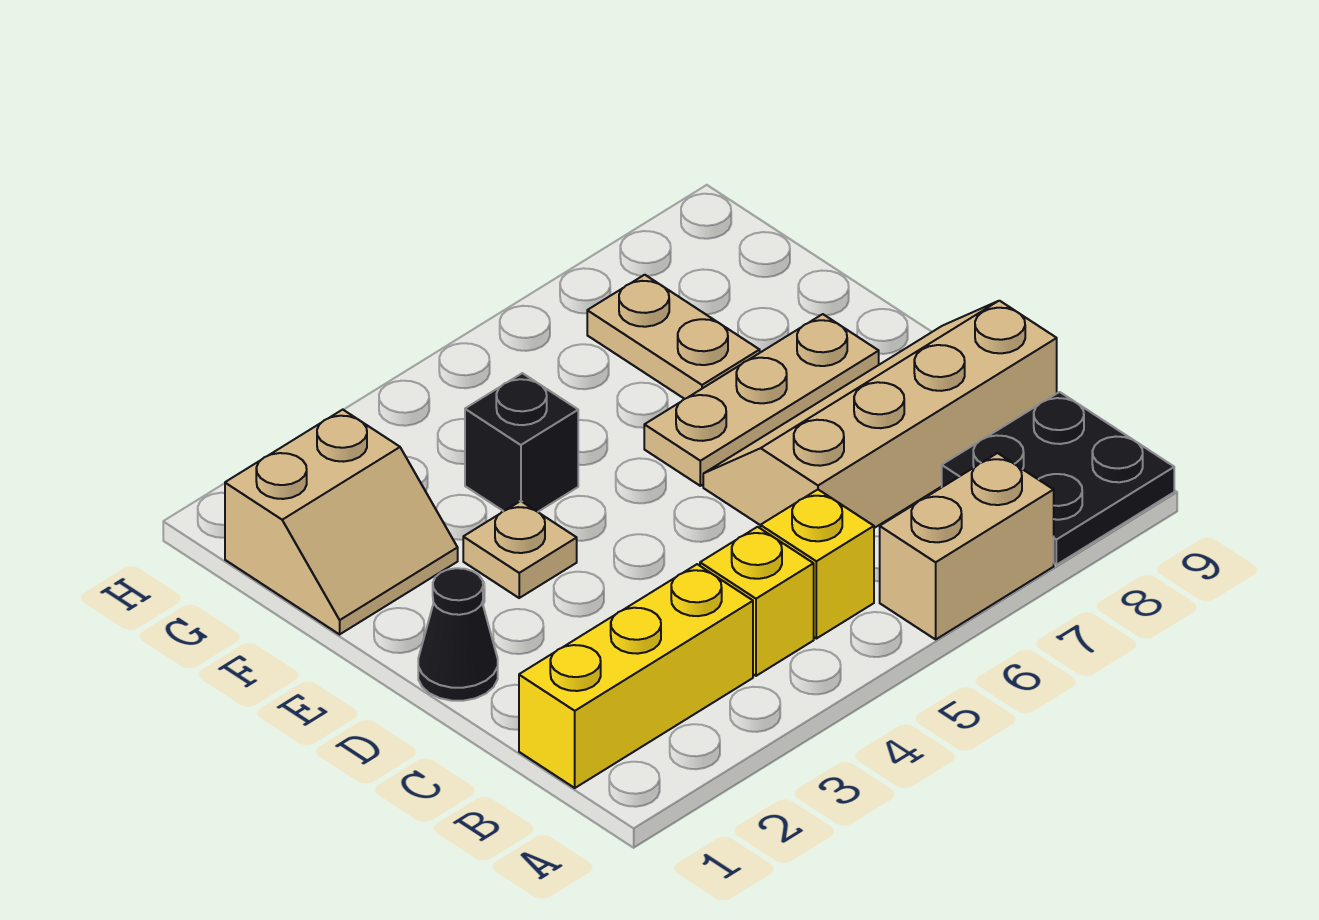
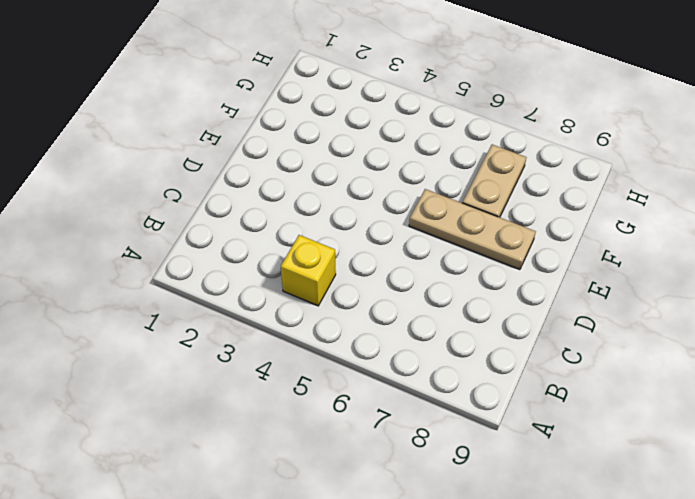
none -> tan brick A6:A7 level 1
none -> black plate A8:B9 level 1
none -> yellow brick B1:B3 level 1

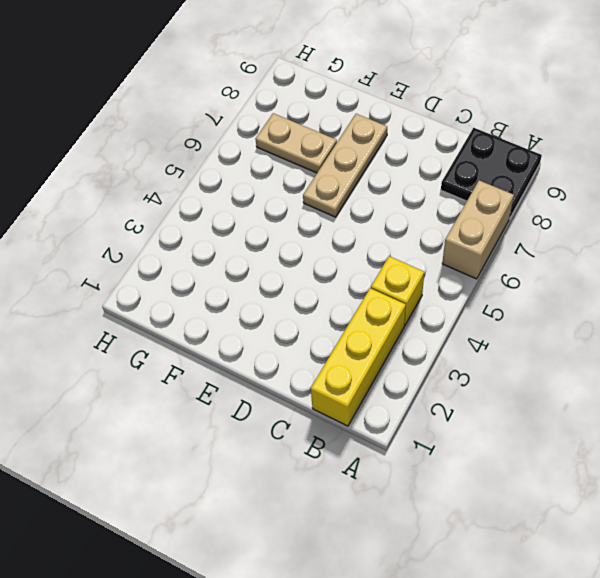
none -> yellow brick B5 level 1
none -> tan slope C6:D9 level 1 top C
none -> black cone D1 level 1

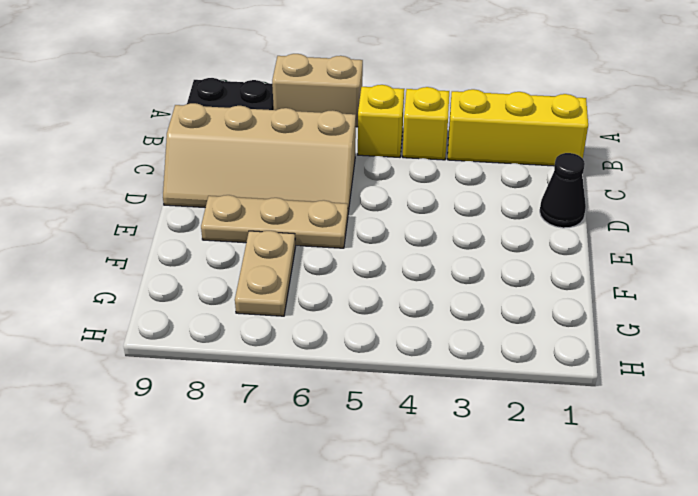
none -> tan plate E3 level 1
none -> tan slope F1:G2 level 1 top G
none -> black brick F4 level 1

